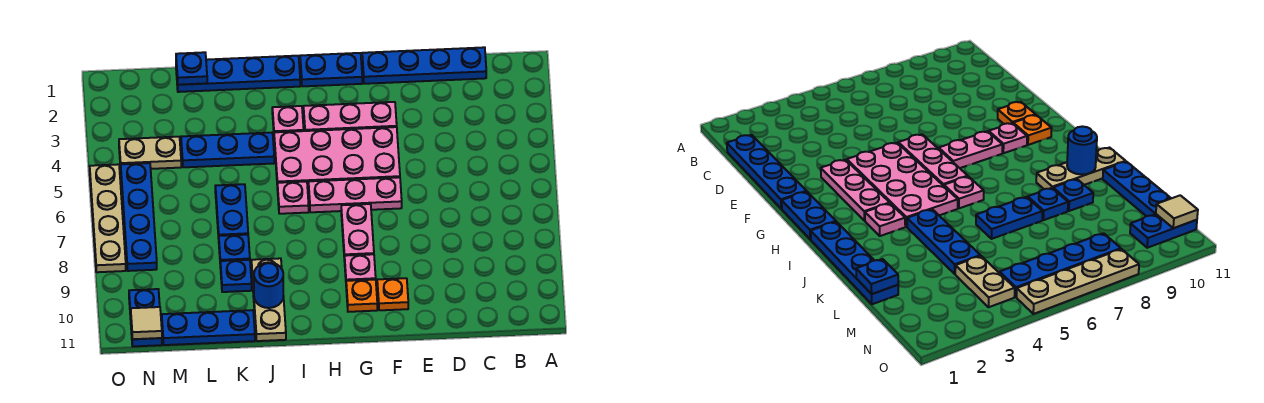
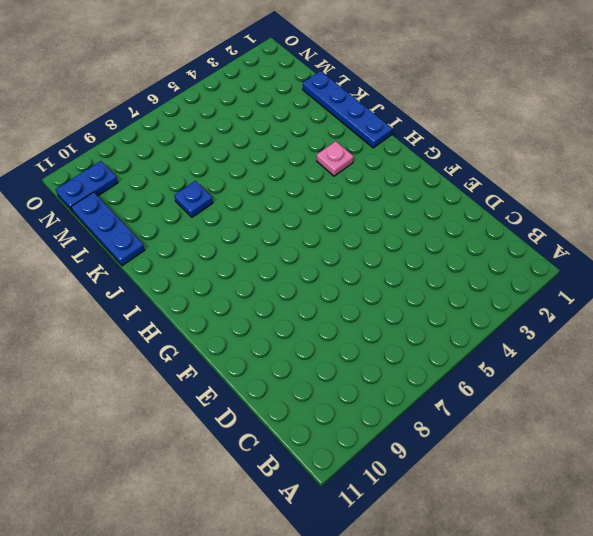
none -> blue plate C1:F1 level 1
none -> pink plate F3:H3 level 1
none -> pink plate F4:I5 level 1

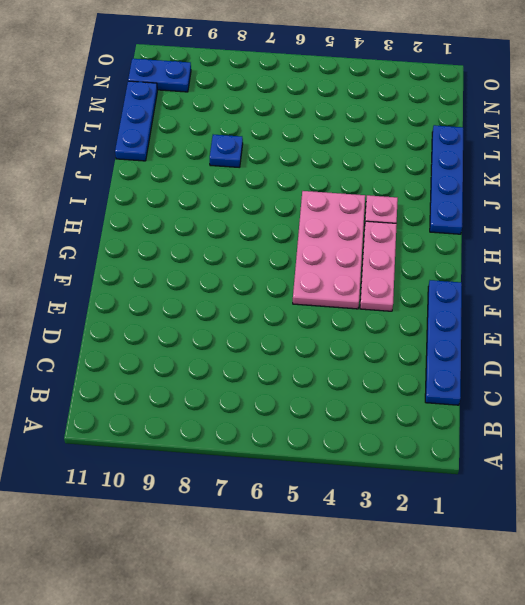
none -> pink plate F6:H6 level 1
none -> orange plate F10 level 1
none -> blue plate G1:H1 level 1

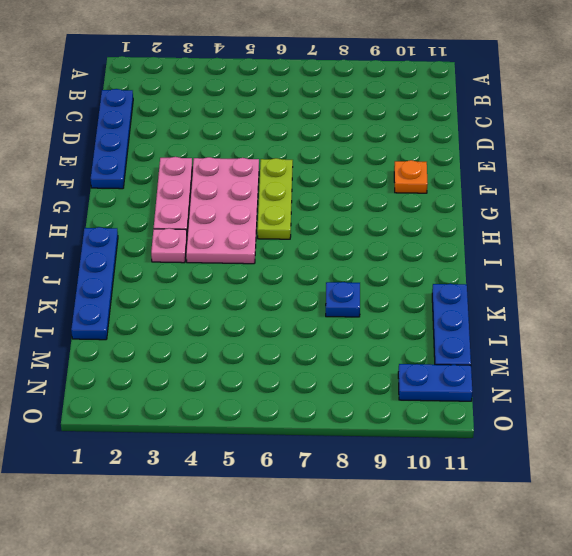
lime plate F6:H6 level 1 -> pink plate F6:H6 level 1
none -> blue plate G1:H1 level 1
none -> pink plate G7:G8 level 1
none -> pink plate G9 level 1

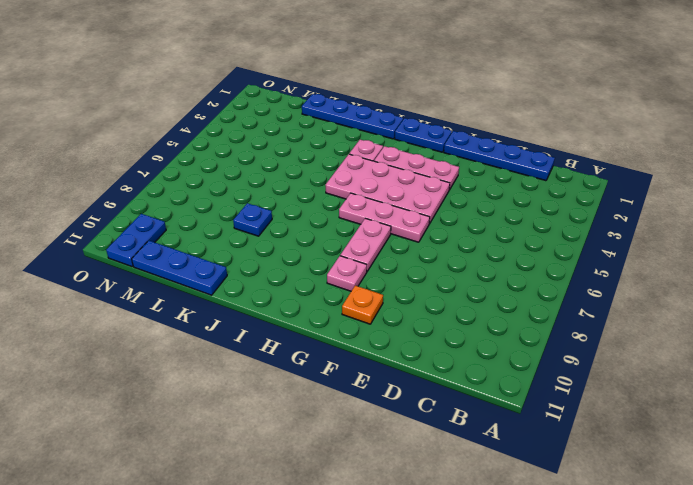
none -> orange plate G10 level 1
none -> pink plate I6 level 1
none -> blue plate J4:L4 level 1

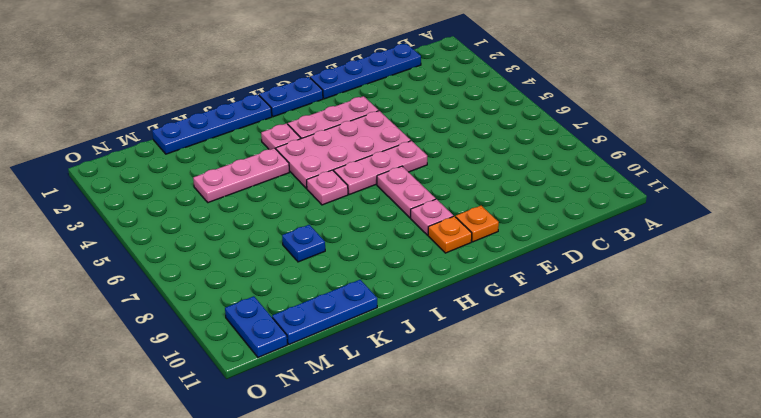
pink plate J4:L4 level 1 -> blue plate J4:L4 level 1
none -> tan plate J9:J11 level 1
none -> blue plate K6:K7 level 1
none -> blue plate K9 level 1

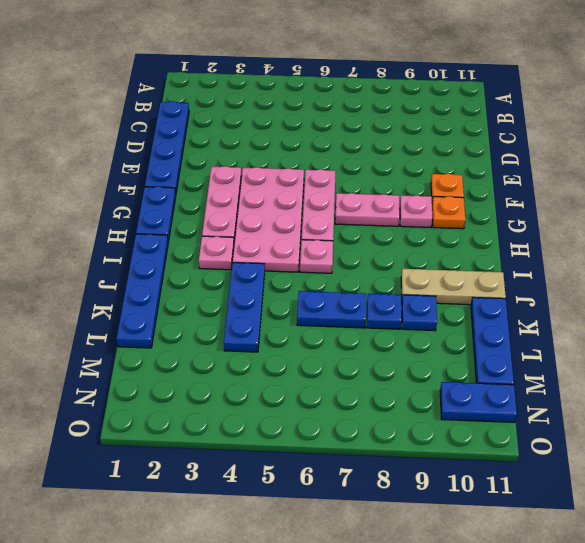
none -> tan plate M4:N4 level 1
none -> blue plate N5:N8 level 1
none -> tan plate O5:O8 level 1

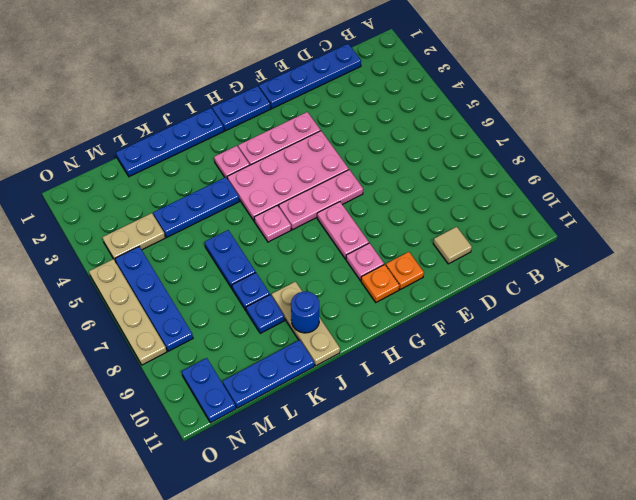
tan tile D10 level 1 -> tan tile N11 level 2
none -> blue plate L1 level 2

